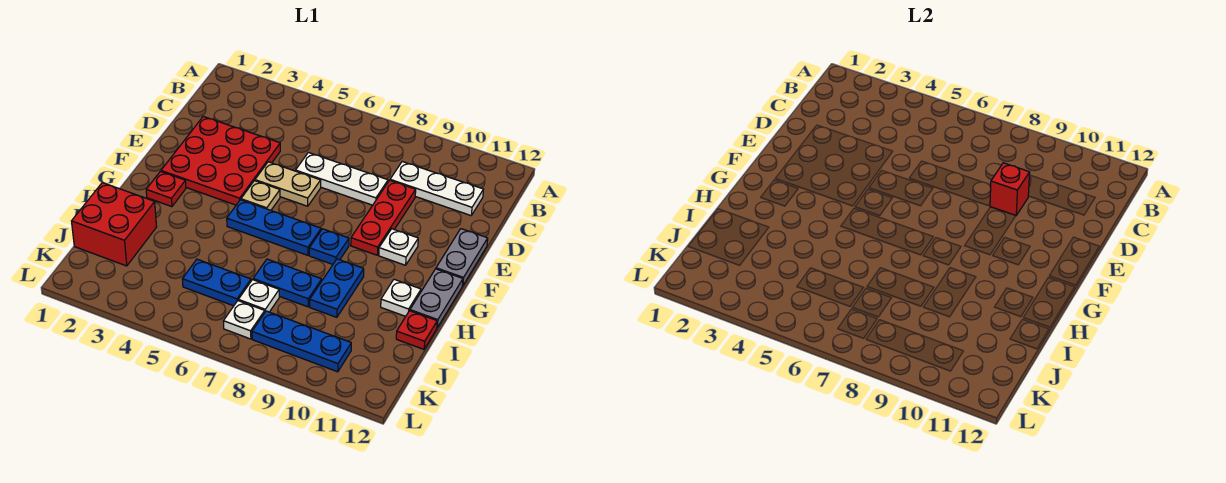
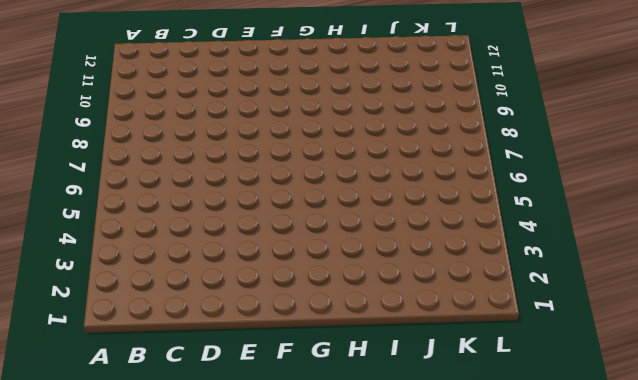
none -> white plate C9:C11 level 1
none -> red plate D2:F4 level 1
none -> white plate D6:D8 level 1

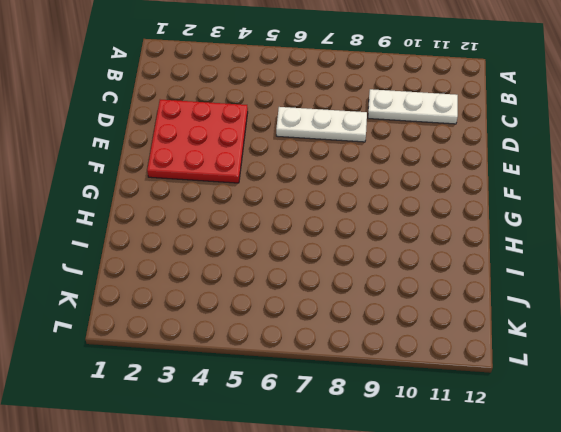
none -> red plate D9:F9 level 1
none -> tan plate E5:E6 level 1
none -> grey plate E12:F12 level 1

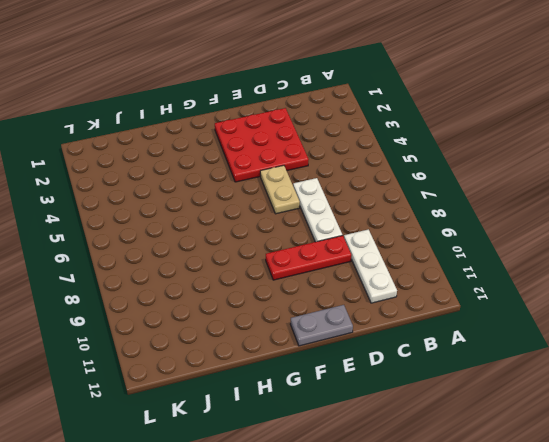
none -> tan plate F5 level 1
none -> white plate F10 level 1
none -> red plate G2 level 1

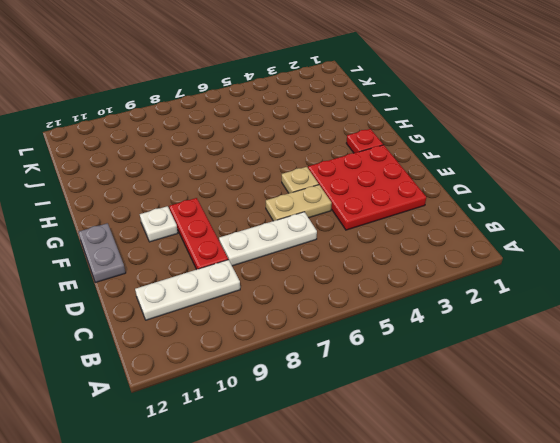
none -> blue plate G5:G7 level 1
none -> blue plate G8 level 1
none -> grey plate G12:H12 level 1

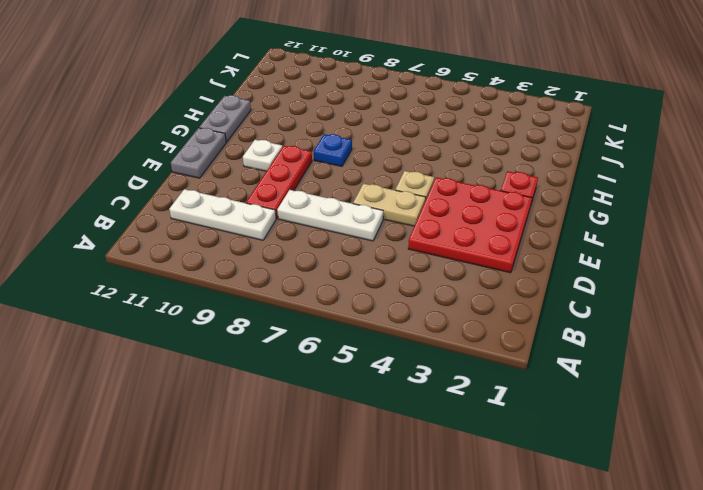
none -> blue plate G5:G7 level 1
none -> blue plate H9:I9 level 1
none -> white plate H11 level 1

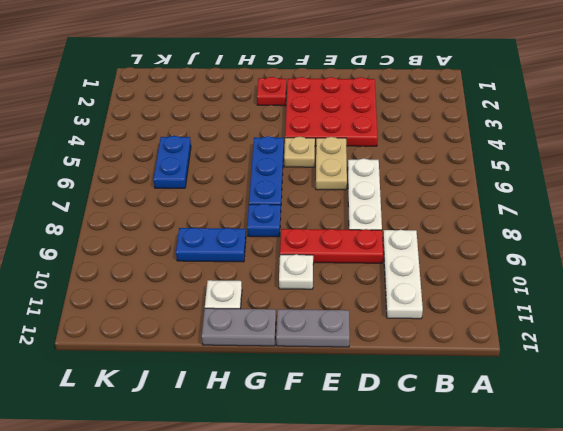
none -> red brick I1:J2 level 1
none -> blue plate I7:I8 level 1
none -> red plate I12 level 1

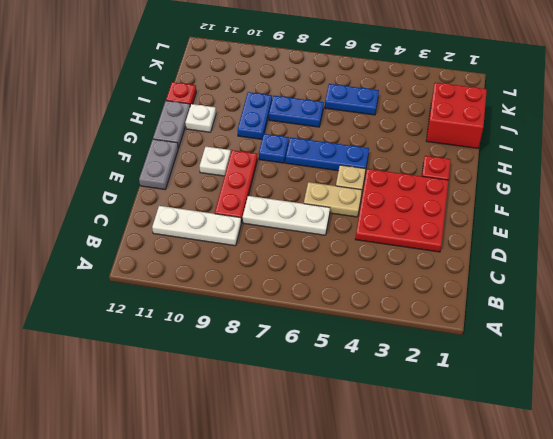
none -> white plate J7 level 1
none -> white plate K7 level 1
none -> blue plate K8:K10 level 1

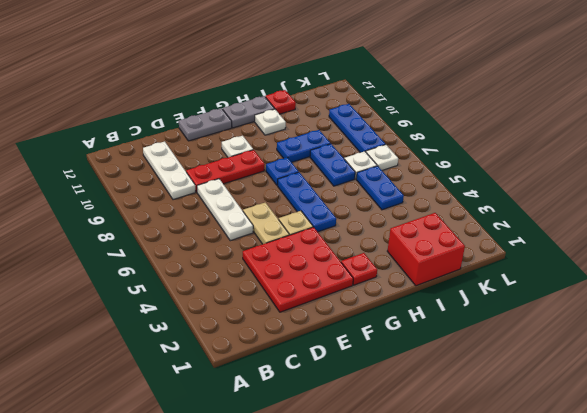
none -> red brick D9 level 2

